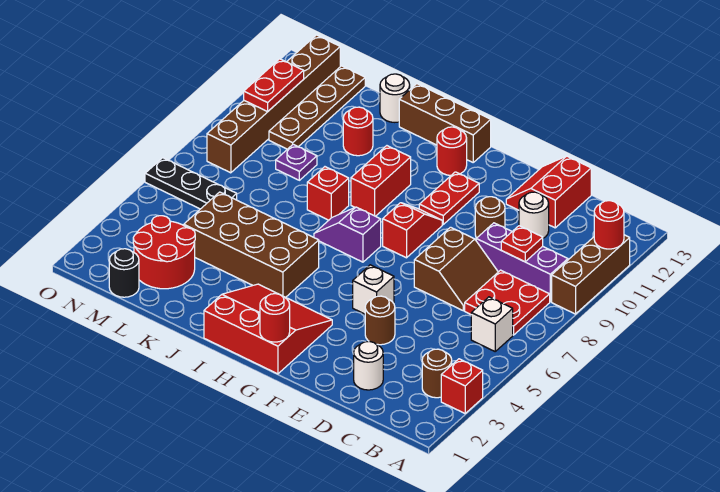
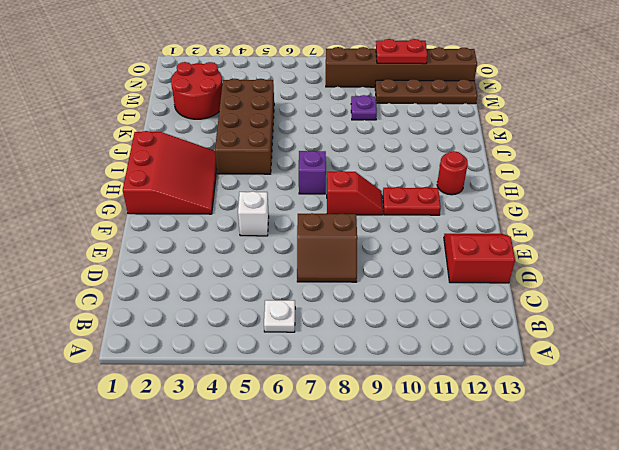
white plate B6 level 1 -> white brick B6 level 1
none -> red brick A3 level 1
none -> brown brick A9:A11 level 1
none -> brown round brick B3 level 1
none -> red plate B7:C8 level 1

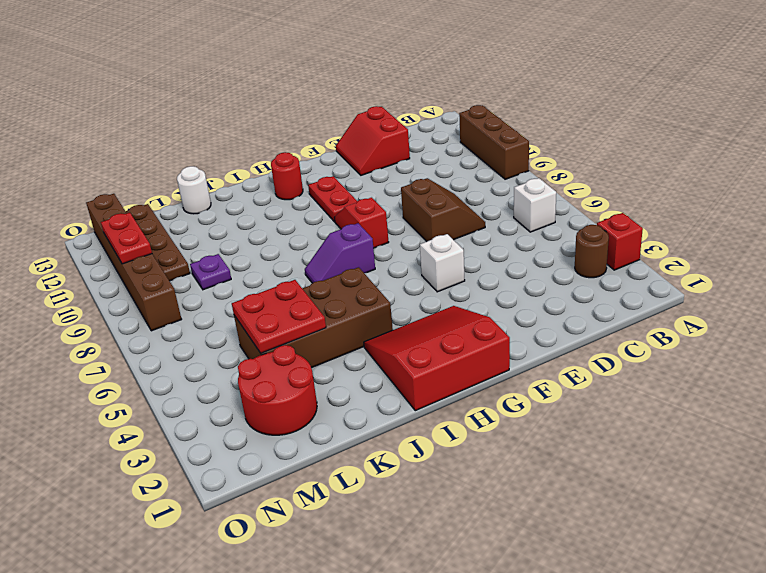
red plate K4:L5 level 2 -> red plate B7:C8 level 1
none -> purple brick B9:D9 level 1
none -> white round brick D2 level 1
none -> white round brick D11 level 1
none -> brown round brick E4 level 1

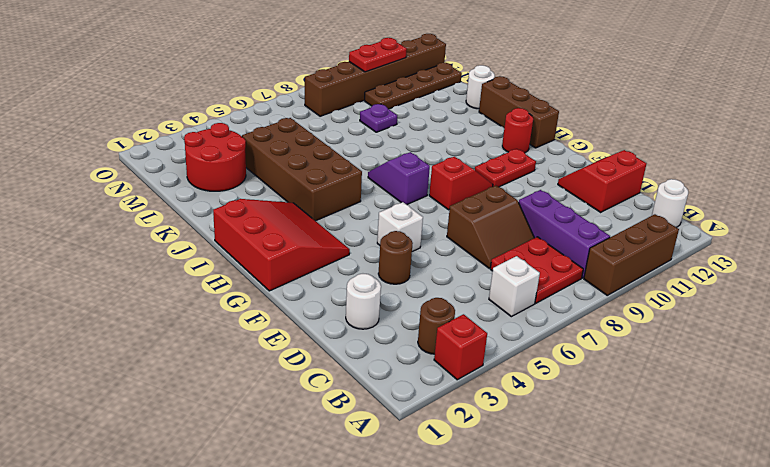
white round brick B13 level 1 -> white round brick D11 level 1
none -> brown round brick E10 level 1
none -> red brick I9:I10 level 1
none -> red brick J8 level 1
none -> red round brick K11 level 1

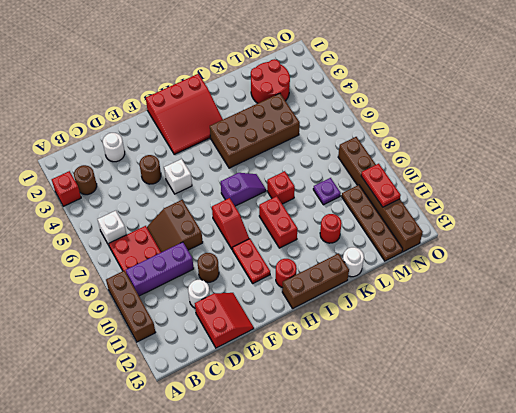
none -> black round brick M1 level 1
none -> black plate M6:O6 level 1
none -> red round brick A11 level 2
none -> red plate C9 level 2

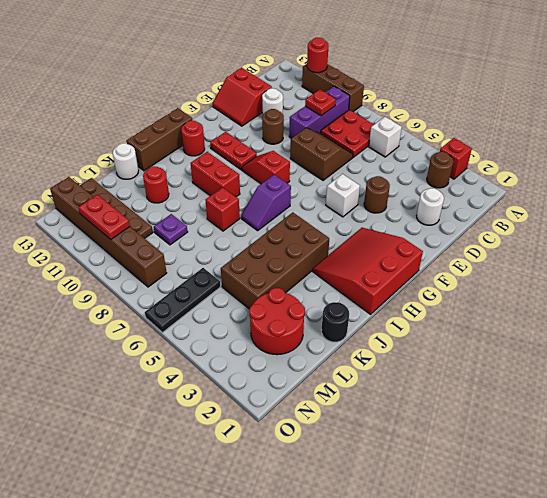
black round brick K1 level 1 -> black round brick M1 level 1
none -> red round brick G1 level 2

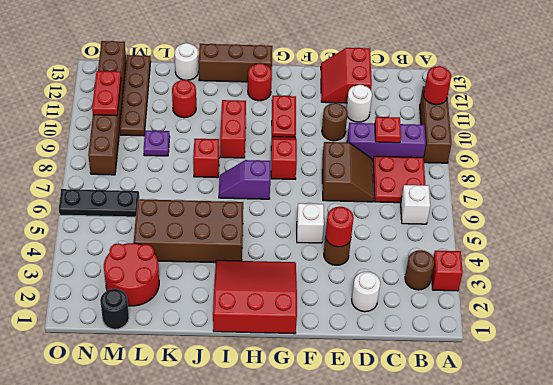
red round brick E4 level 2 -> red round brick G1 level 2

